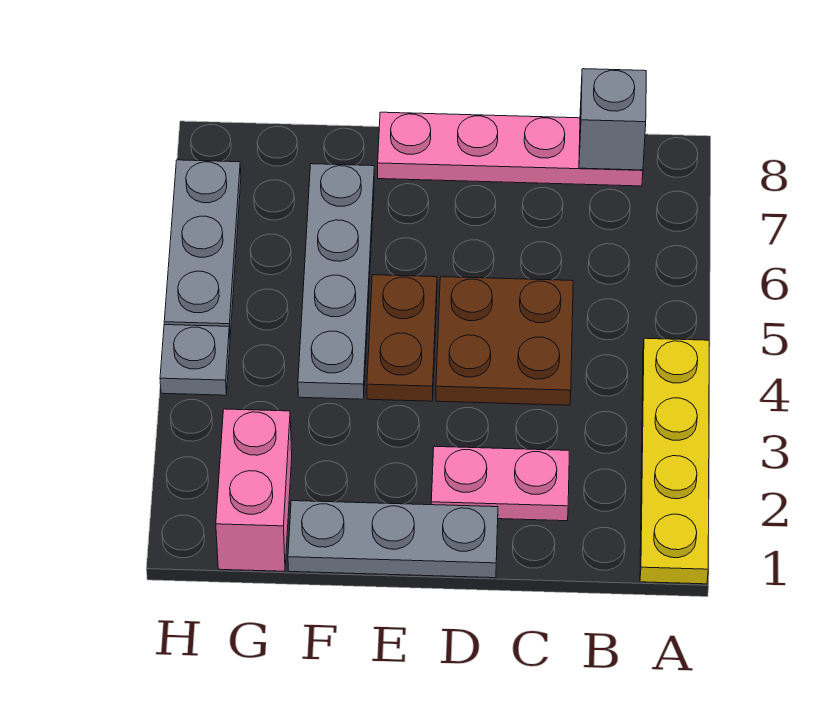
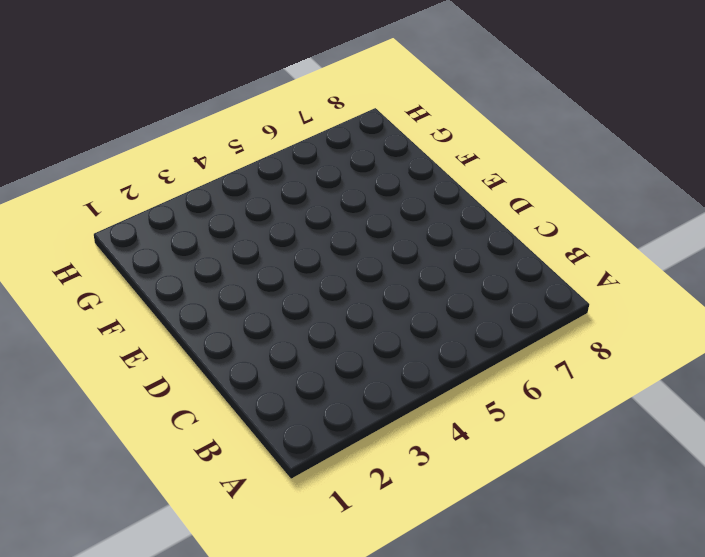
none -> yellow plate A1:A4 level 1
none -> pink plate B8:E8 level 1

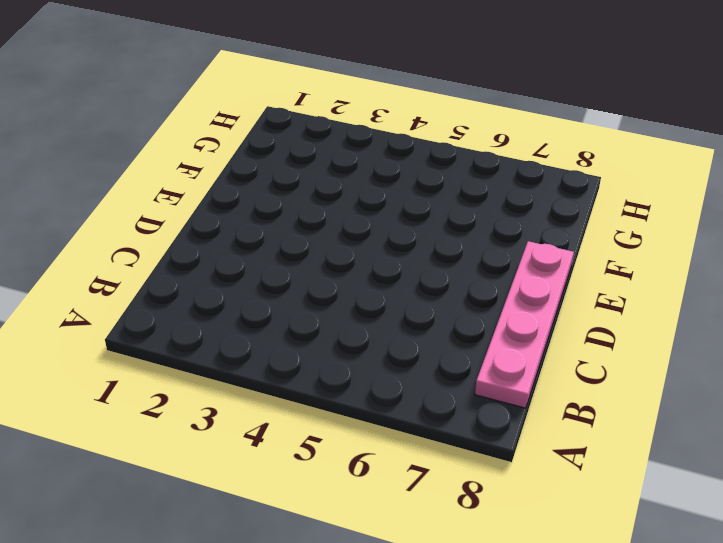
none -> yellow plate A1:A4 level 1
none -> pink plate C2:D2 level 1

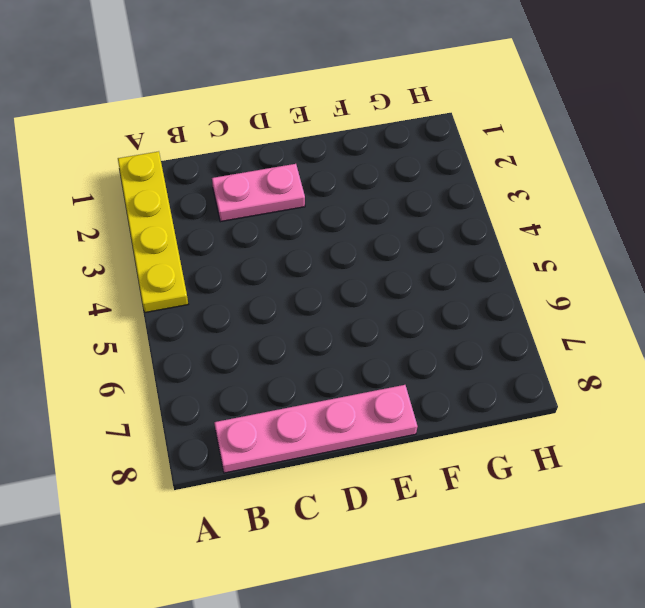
none -> brown plate C4:D5 level 1
none -> grey plate D1:F1 level 1

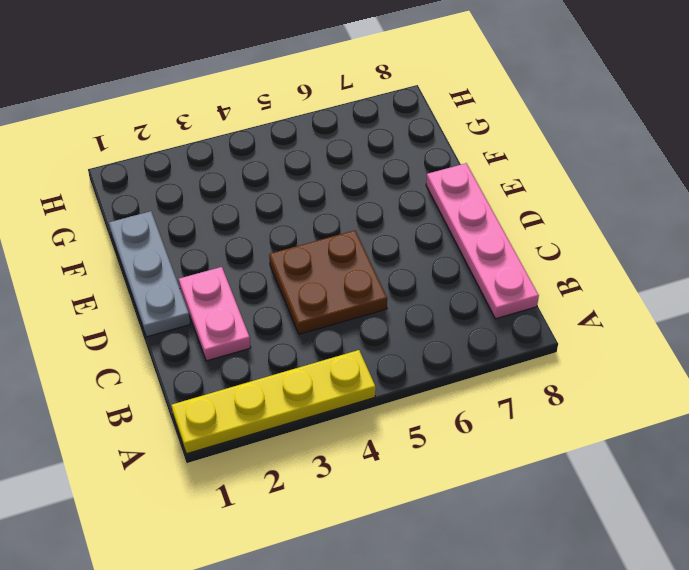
none -> brown plate E4:E5 level 1
none -> grey plate F4:F7 level 1

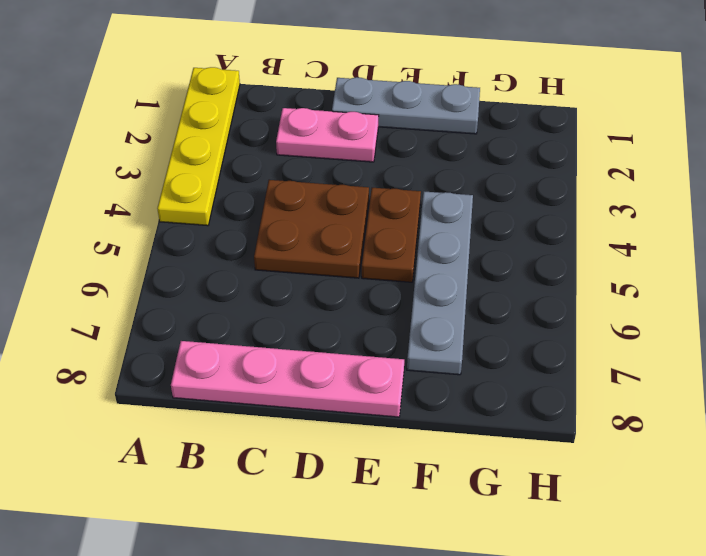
none -> pink brick G1:G2 level 1
none -> grey plate H4 level 1

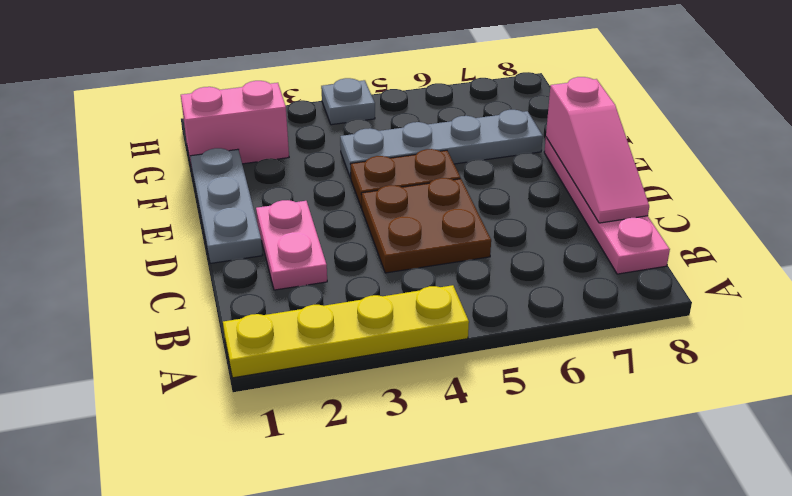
pink slope C8:E8 level 2 top E -> none
none -> grey plate H5:H7 level 1
none -> grey brick B8 level 2

